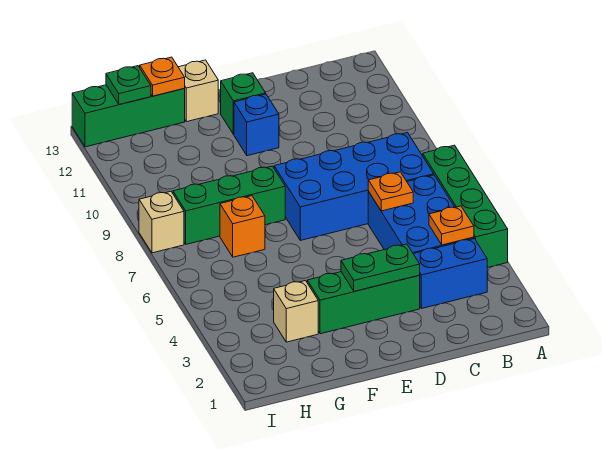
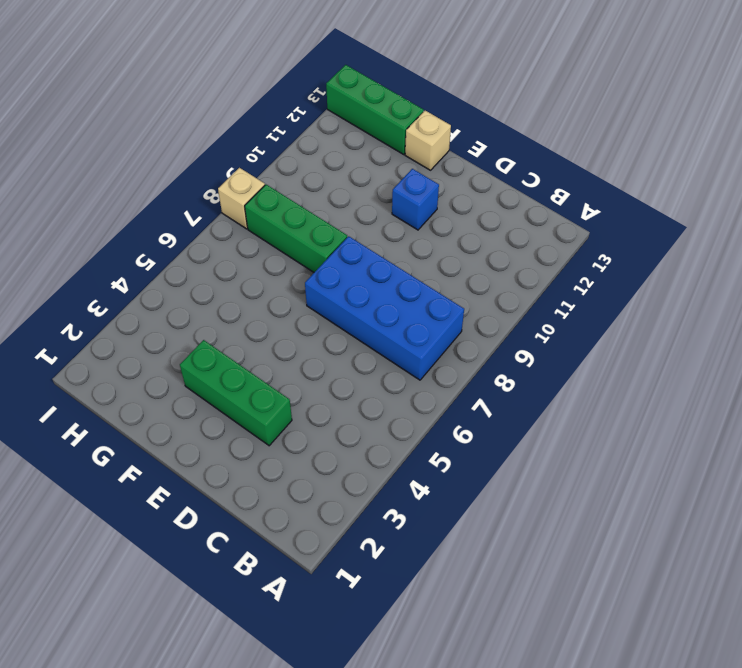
none -> green brick A4:A7 level 1
none -> blue brick B3:C3 level 1
none -> blue brick B4:C6 level 1

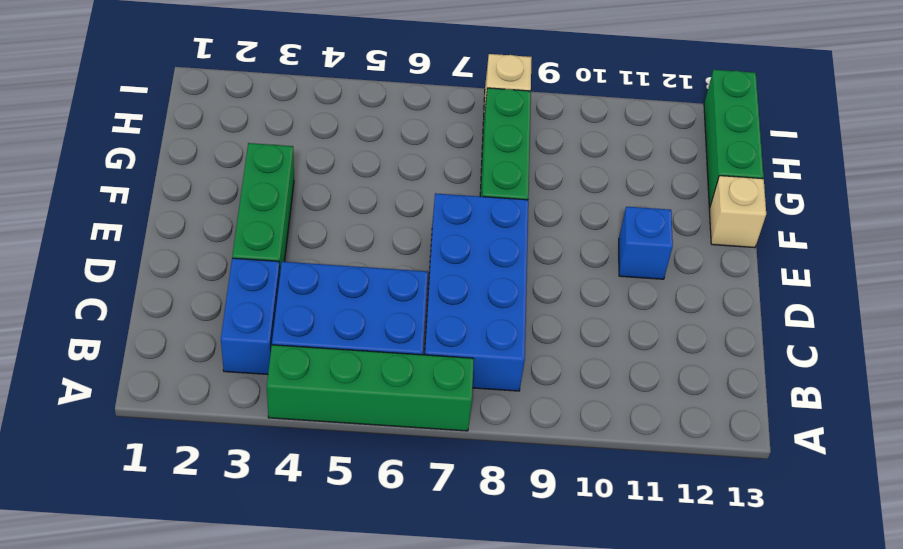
none -> green brick E12 level 1
none -> tan brick G3 level 1
none -> orange brick G7 level 1

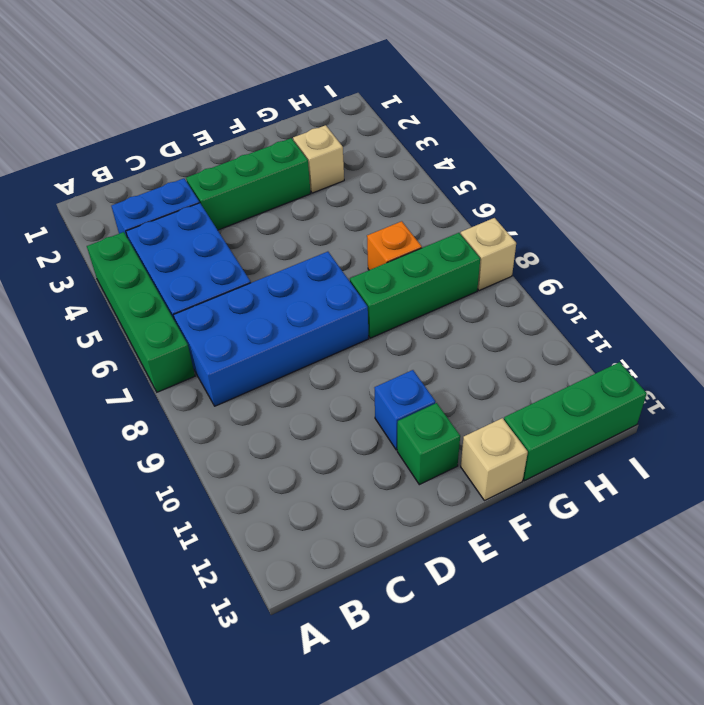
none -> orange plate B4 level 2
none -> orange plate C6 level 2
none -> green plate D3:E3 level 2

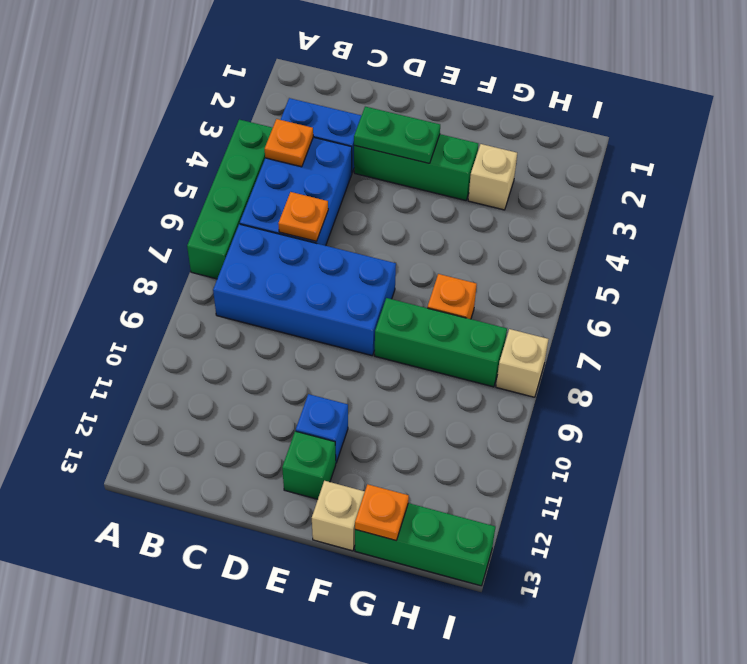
none -> green plate H13 level 2

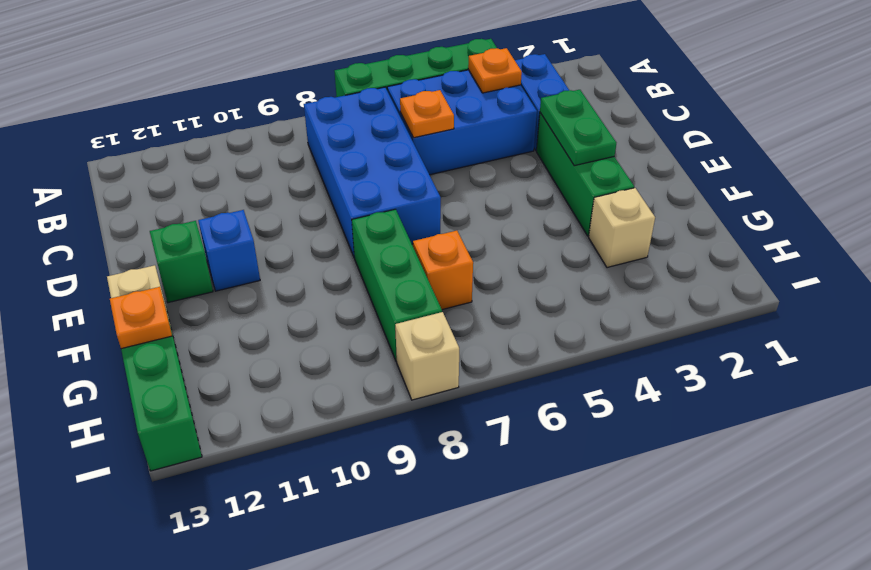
none -> green plate H13 level 2

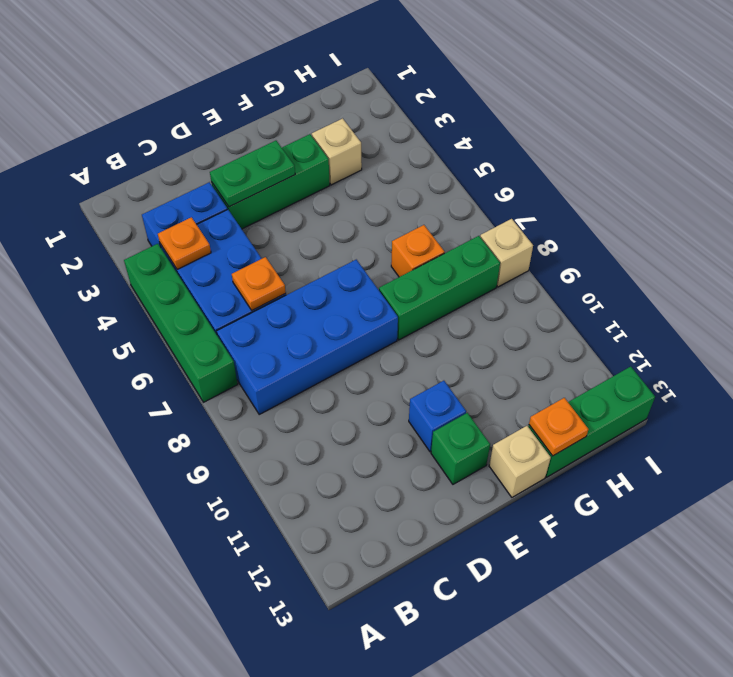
none -> green plate H13 level 2

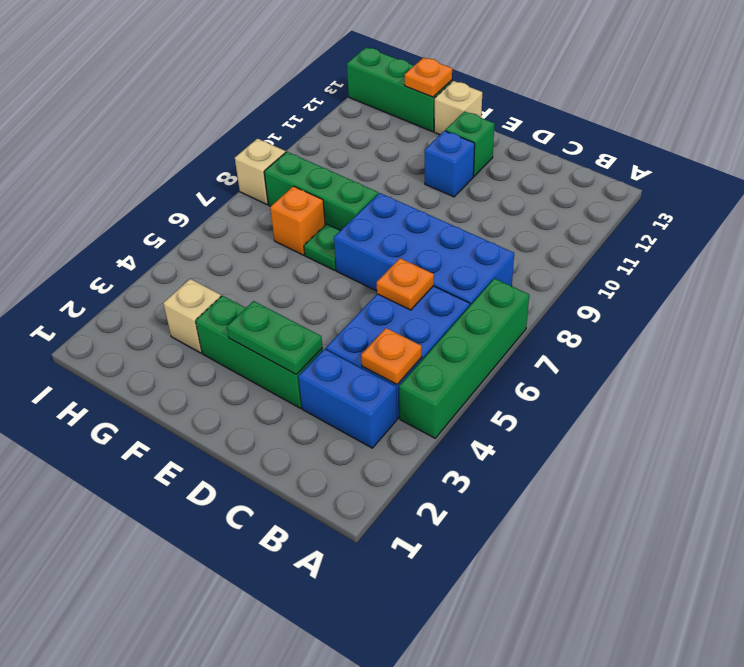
green plate F7 level 1 -> green plate H13 level 2

